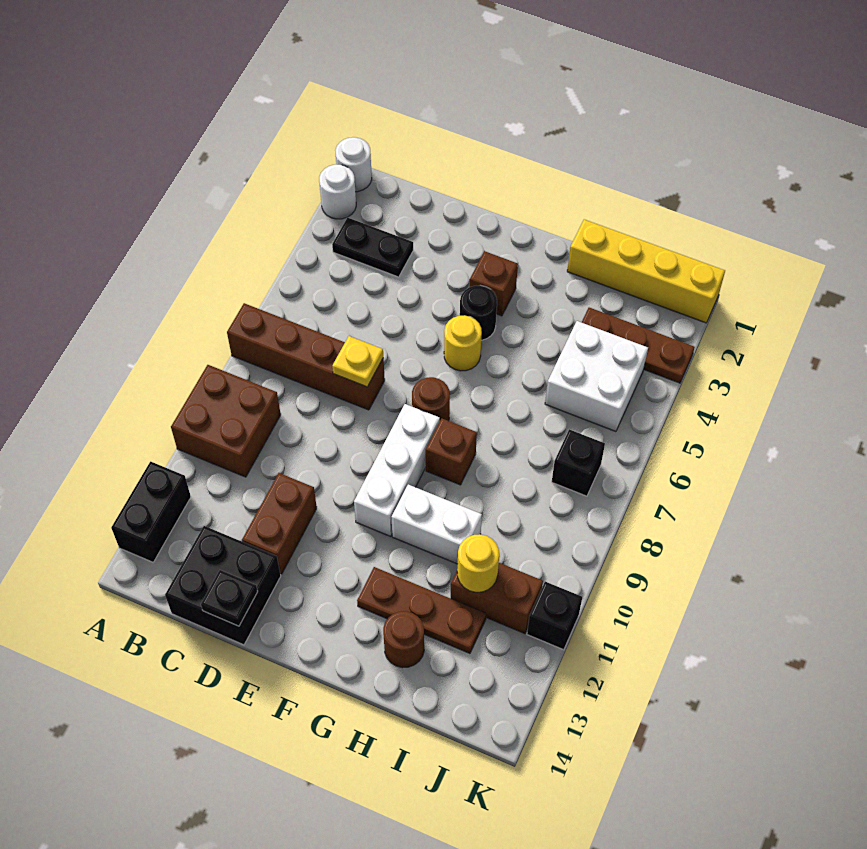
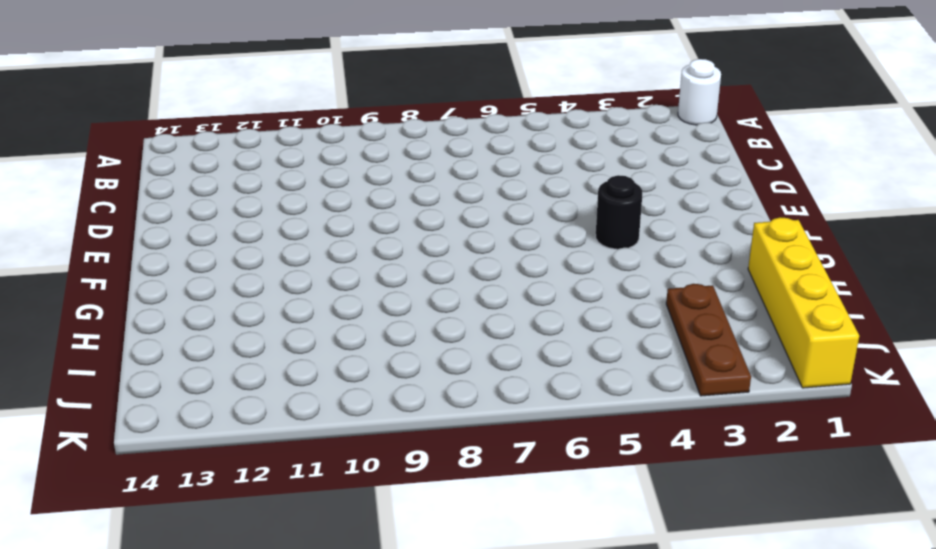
none -> white round brick A2 level 1
none -> brown brick A7:D7 level 1
none -> brown brick A9:B10 level 1

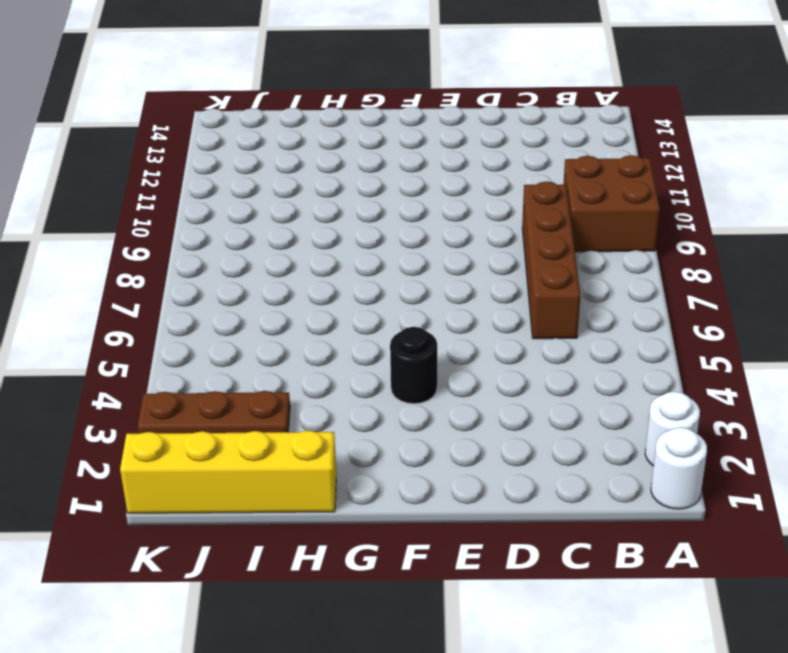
brown brick C6:C9 level 1 -> brown brick A7:D7 level 1
none -> black brick A12:A13 level 1
none -> black plate B3:C3 level 1
none -> black brick C13:D14 level 1

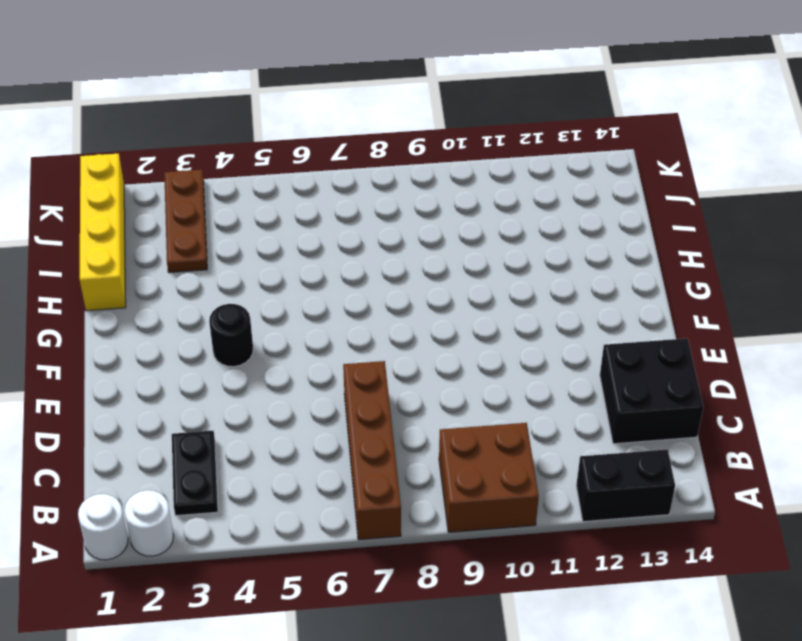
none -> brown brick D11:D12 level 1
none -> brown brick F3 level 1
none -> yellow round brick F5 level 1

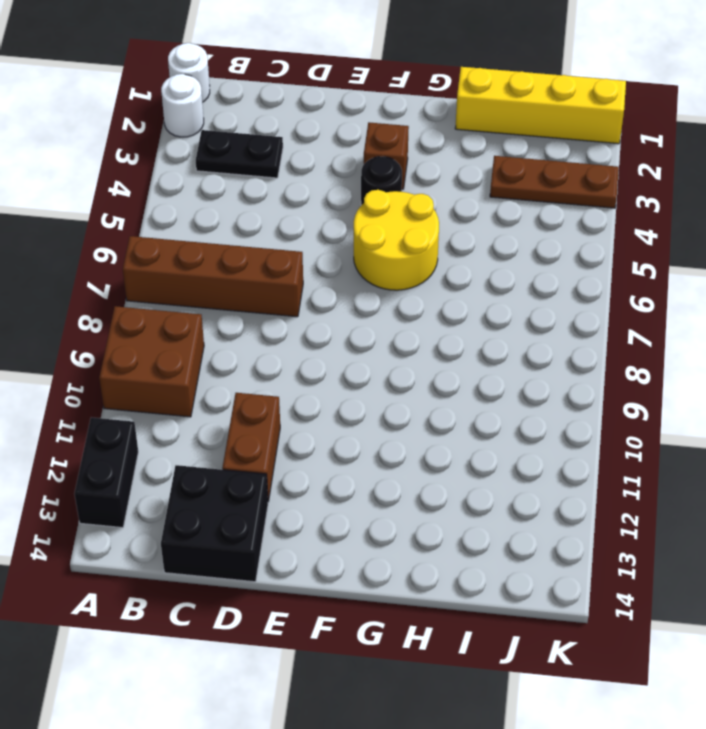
yellow round brick F5:G6 level 1 -> yellow round brick F5 level 1
none -> brown round brick F7 level 1
none -> white brick F8:F10 level 1
none -> brown brick G8 level 1

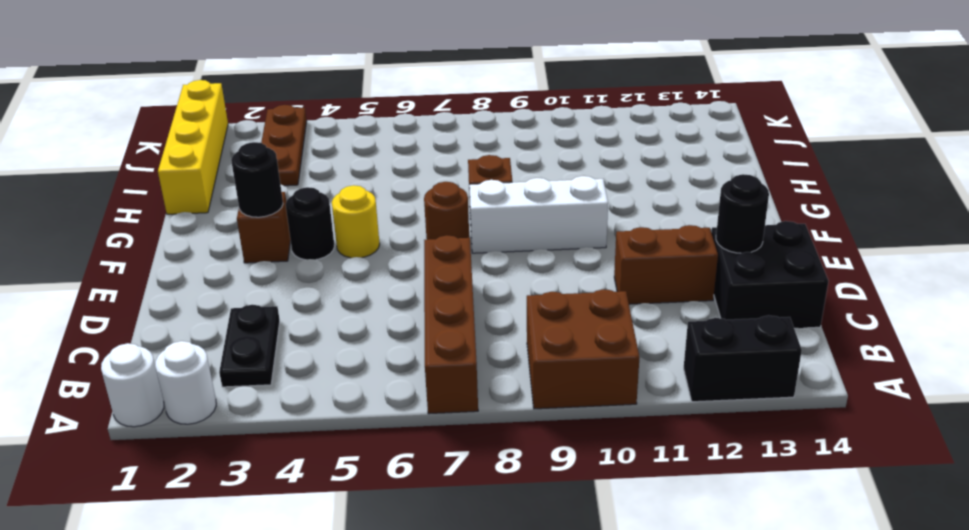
black round brick D13 level 2 -> none
black round brick F3 level 2 -> none
none -> white brick G10:H10 level 1
none -> brown plate G12:I12 level 1
none -> brown round brick H13 level 1

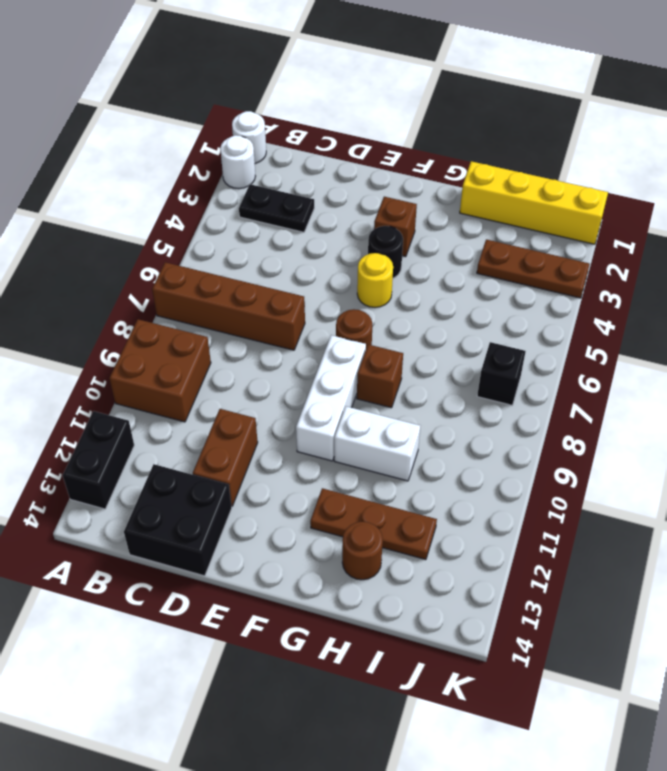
none -> white brick I4:J5 level 1
none -> brown brick I11:J11 level 1
none -> black brick K11 level 1

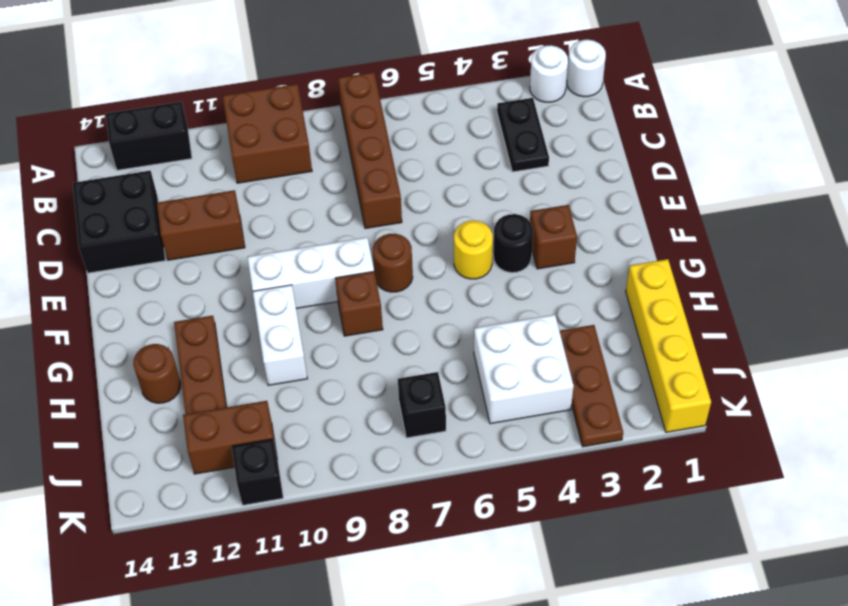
brown brick J11:J12 level 1 -> brown brick I11:J11 level 1
none -> yellow plate D7 level 2
none -> black plate D14 level 2
none -> yellow round brick I11 level 2

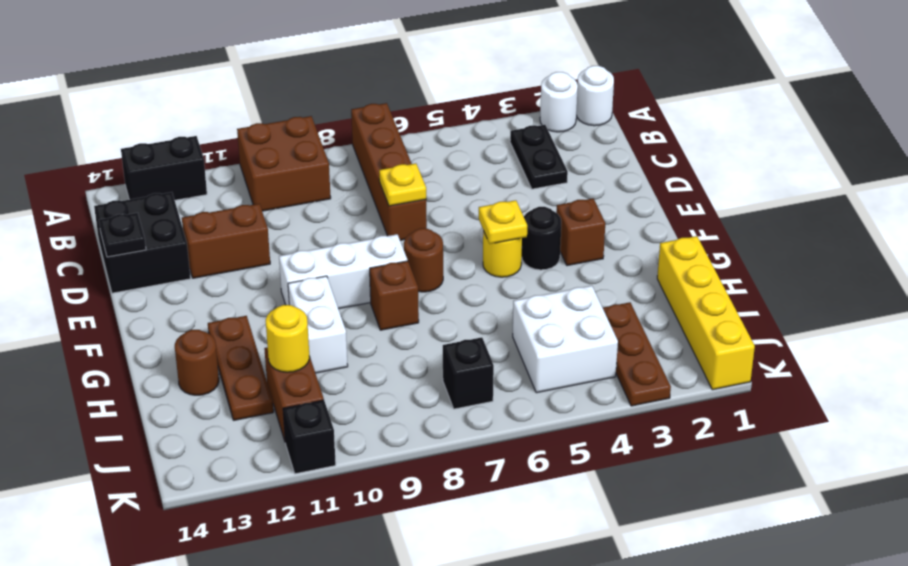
yellow plate F5 level 2 -> none

